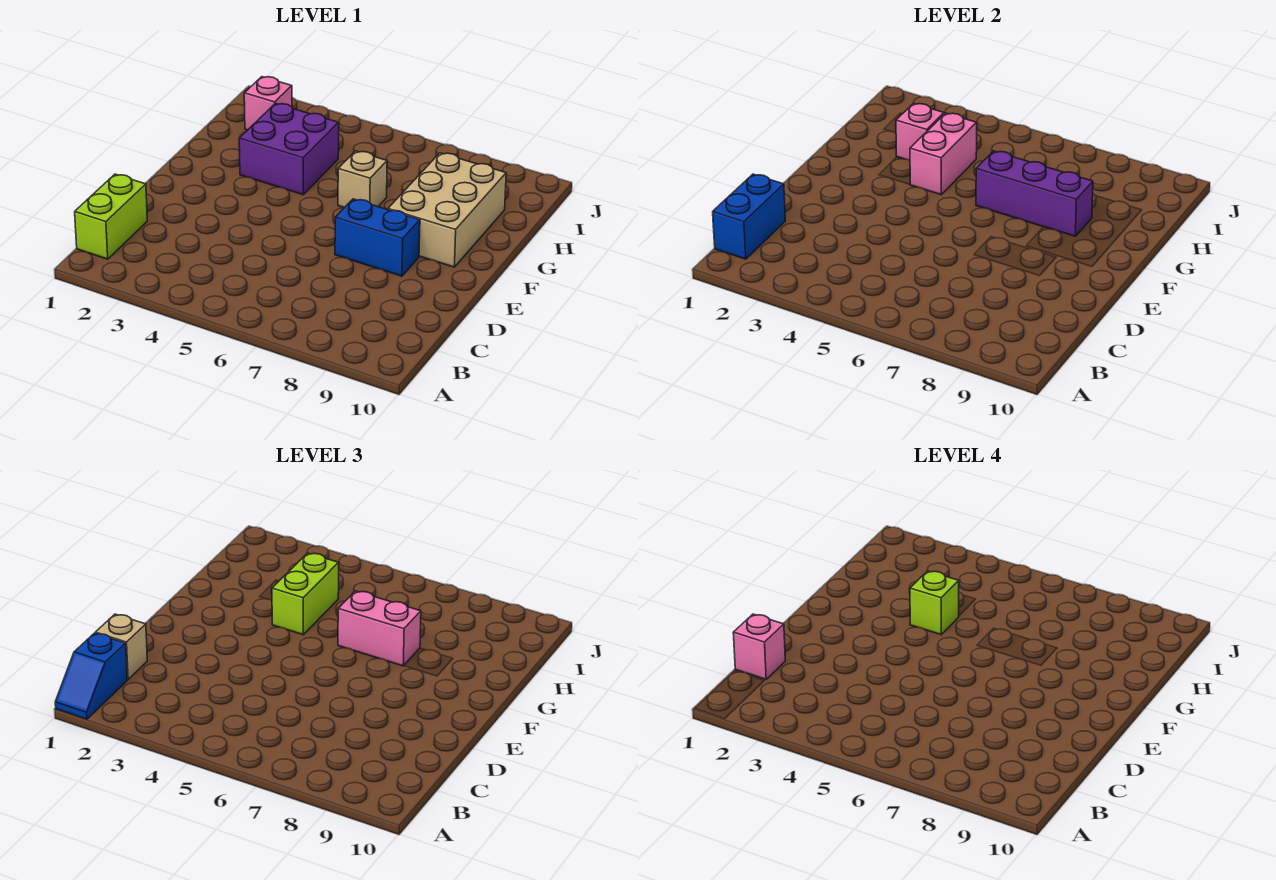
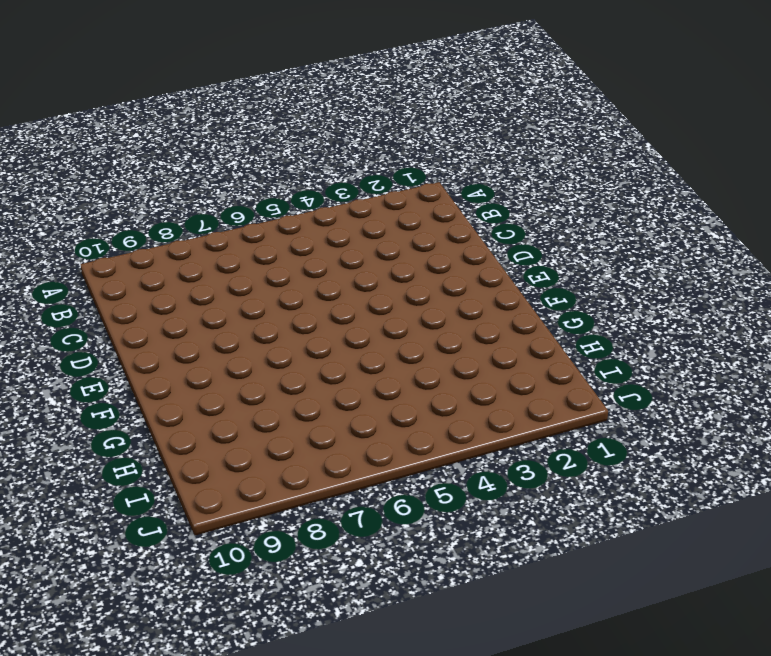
none -> lime brick B1:C1 level 1
none -> blue brick E7:E8 level 1
none -> tan brick F8:H9 level 1

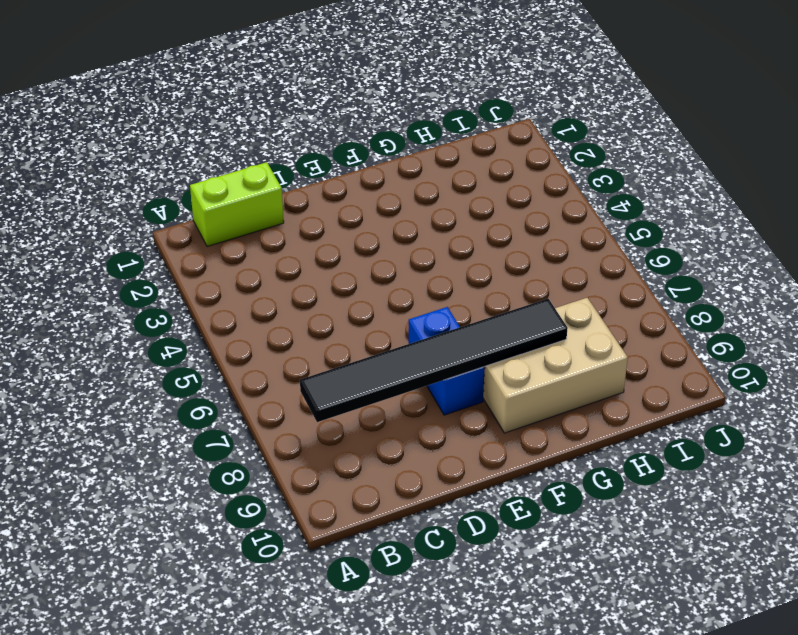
black tile B8:G8 level 2 -> purple brick G6:G8 level 2
none -> purple brick G3:H4 level 1
none -> tan brick G6 level 1
none -> pink brick I2 level 1

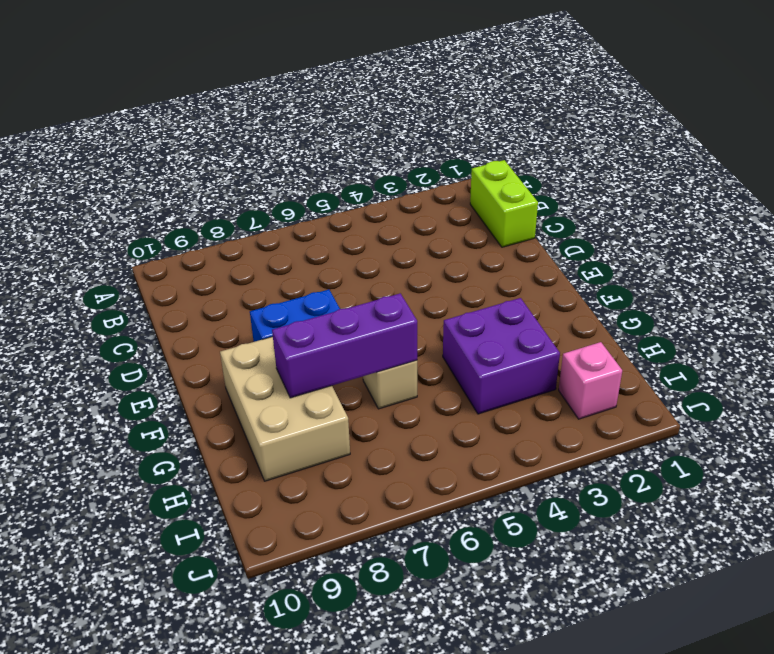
none -> blue brick B1:C1 level 2
none -> pink brick G4:H4 level 2
none -> pink brick H3 level 2

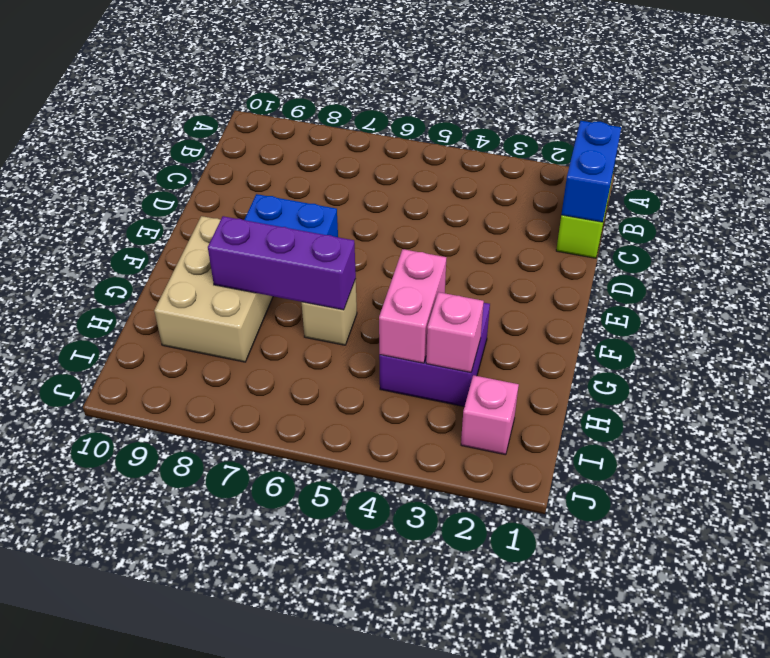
none -> blue slope A1:B1 level 3 top B
none -> tan brick C1 level 3
none -> lime brick G4:H4 level 3

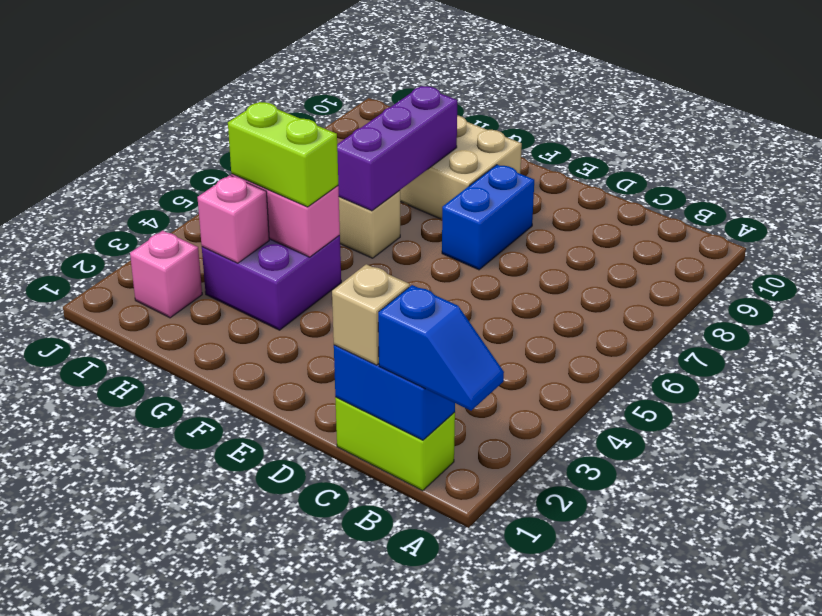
none -> pink brick G6:G7 level 3
none -> pink brick C1 level 4
none -> lime brick G4 level 4

